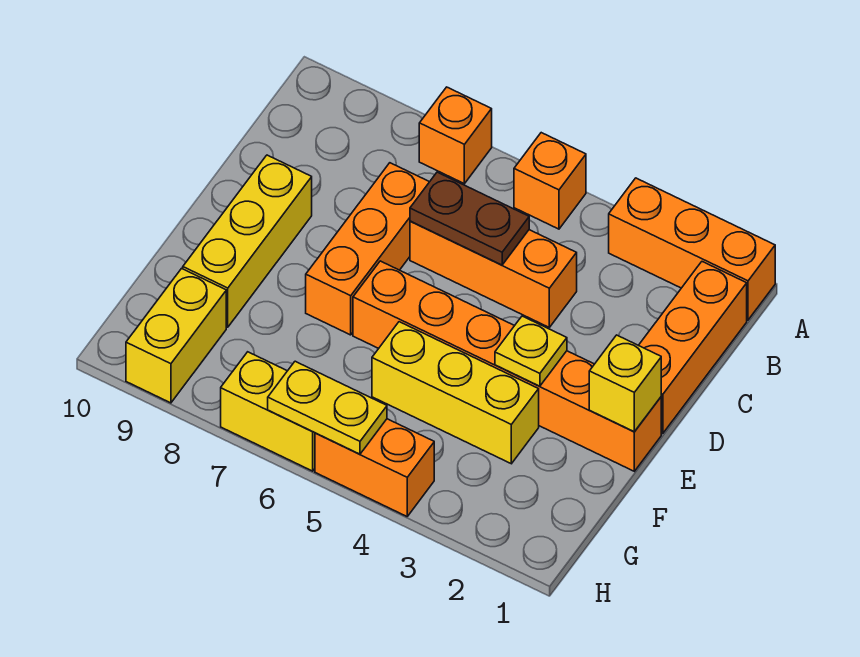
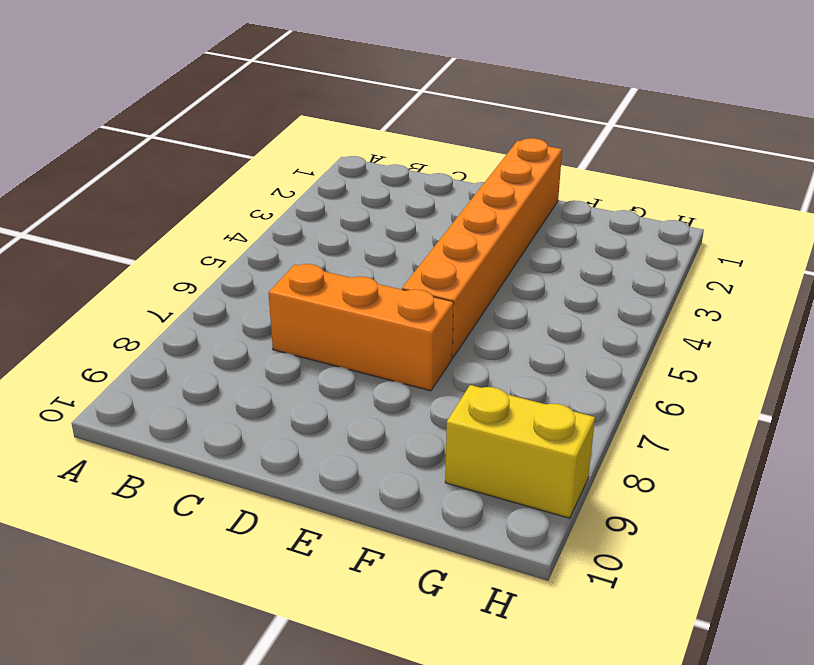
none -> orange brick A1:A3 level 1
none -> orange brick A5 level 1
none -> orange brick A7 level 1

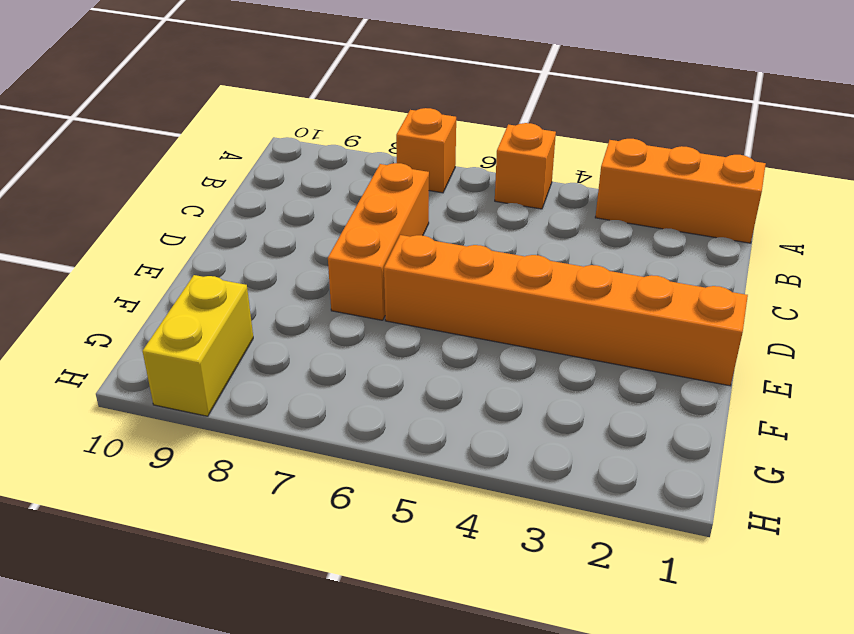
none -> orange brick B1:D1 level 1
none -> orange brick C4:C6 level 1
none -> yellow brick D9:F9 level 1

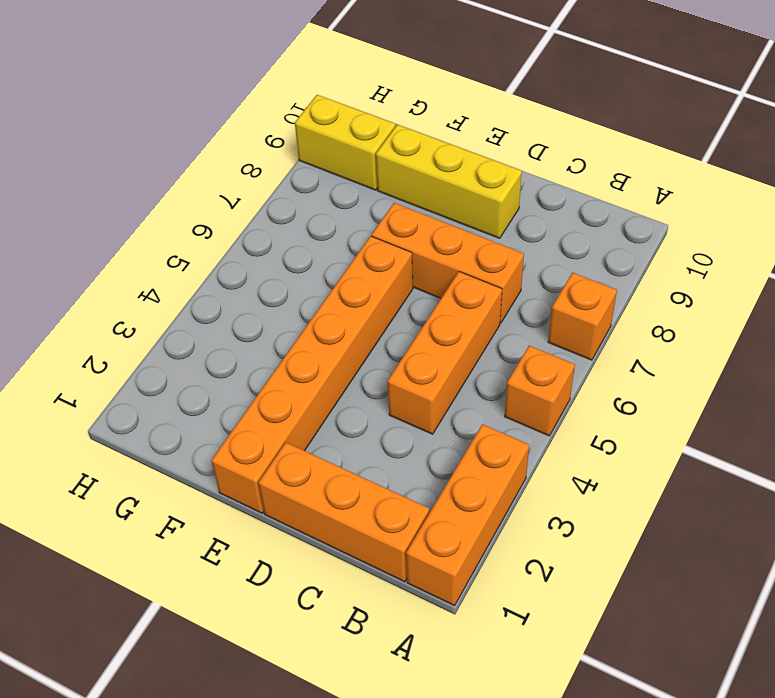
none -> yellow brick F3:F5 level 1
none -> orange brick H4:H5 level 1
none -> yellow brick H6:H7 level 1

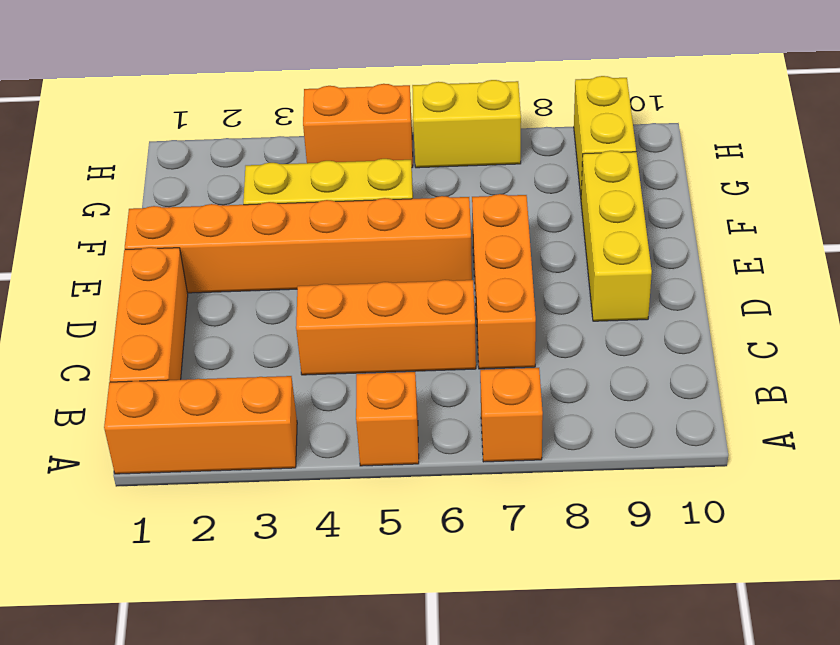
none -> brown plate C5:C6 level 2
none -> yellow brick E1 level 2
none -> yellow plate E3 level 2

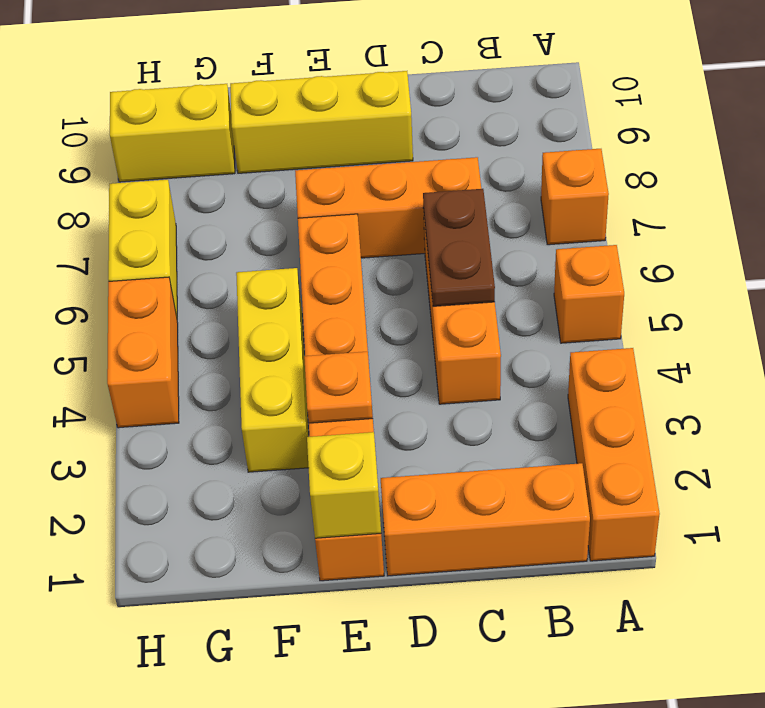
orange plate E3 level 2 -> yellow plate E3 level 2
none -> yellow plate H5:H6 level 2

